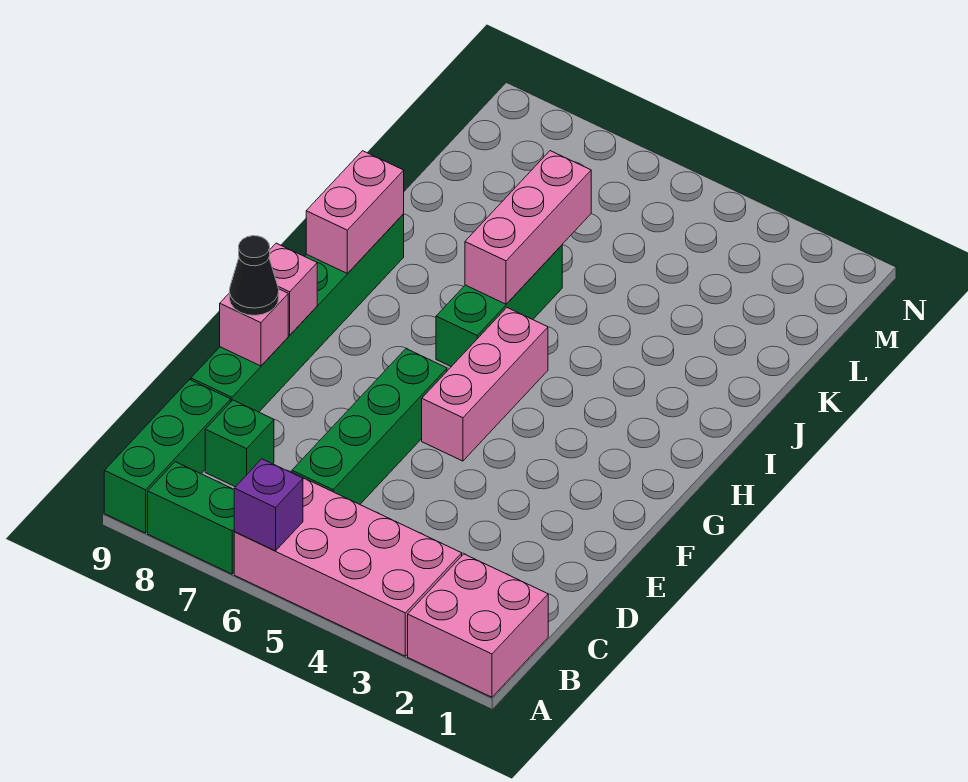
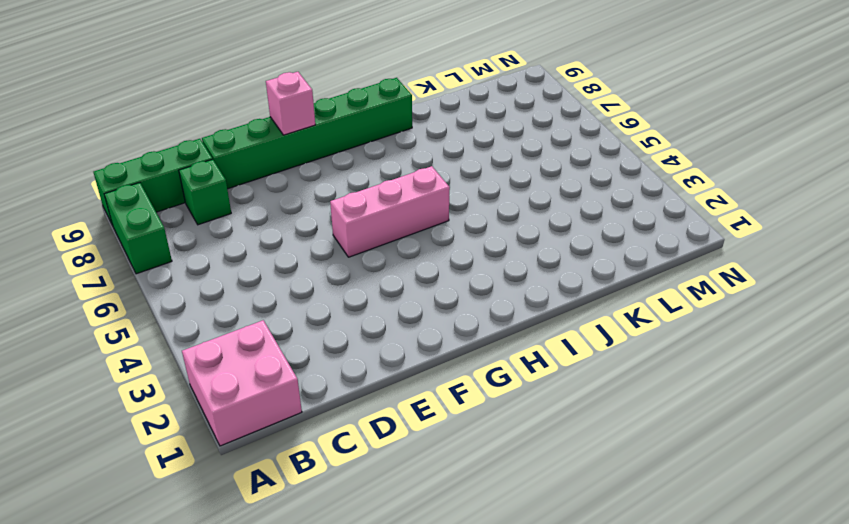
none -> pink brick A3:B6 level 1
none -> green brick C6:F6 level 1
none -> green brick H6:J6 level 1

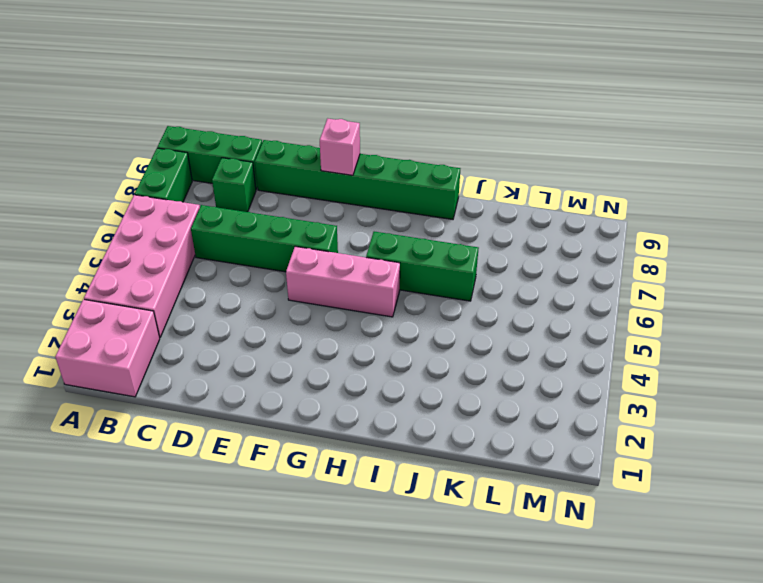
none -> purple brick A6 level 2
none -> pink brick E9 level 2
none -> pink brick H9:I9 level 2

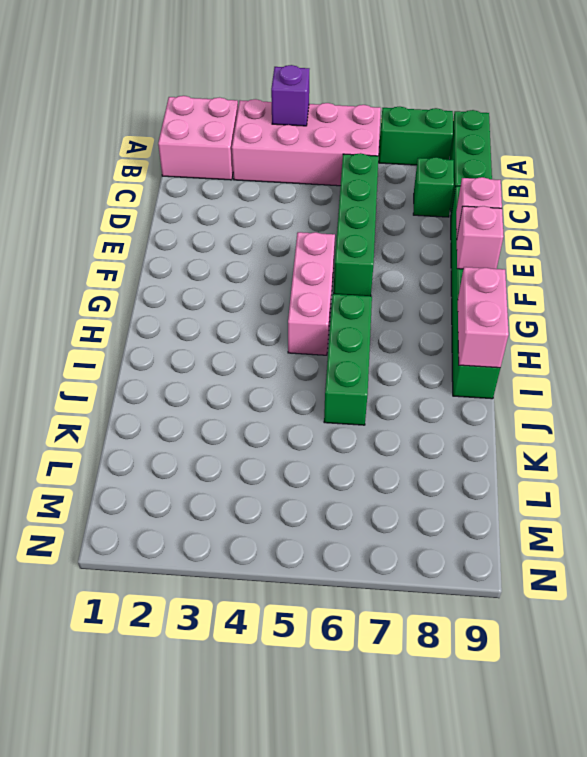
purple brick A4 level 2 -> purple brick A6 level 2
none -> pink brick I6:K6 level 2
none -> black cone E9 level 3

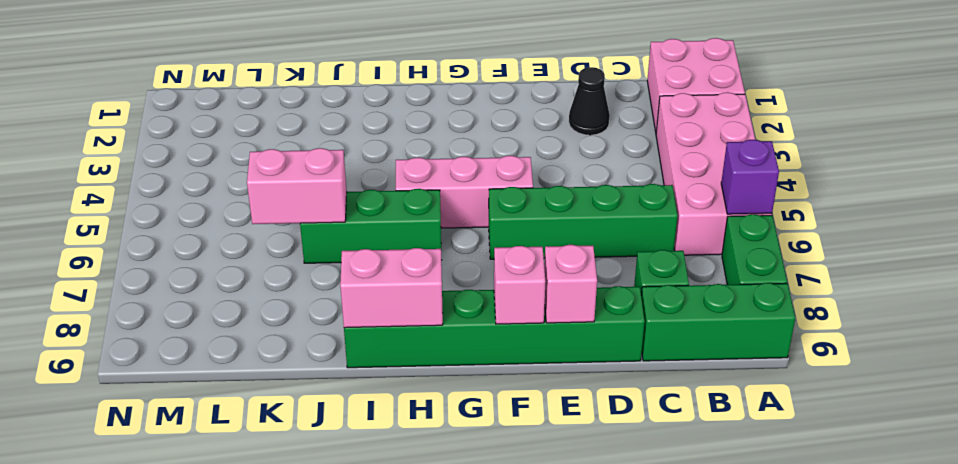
black cone D2 level 1 -> black cone E9 level 3
pink brick J6:K6 level 2 -> pink brick I6:K6 level 2

